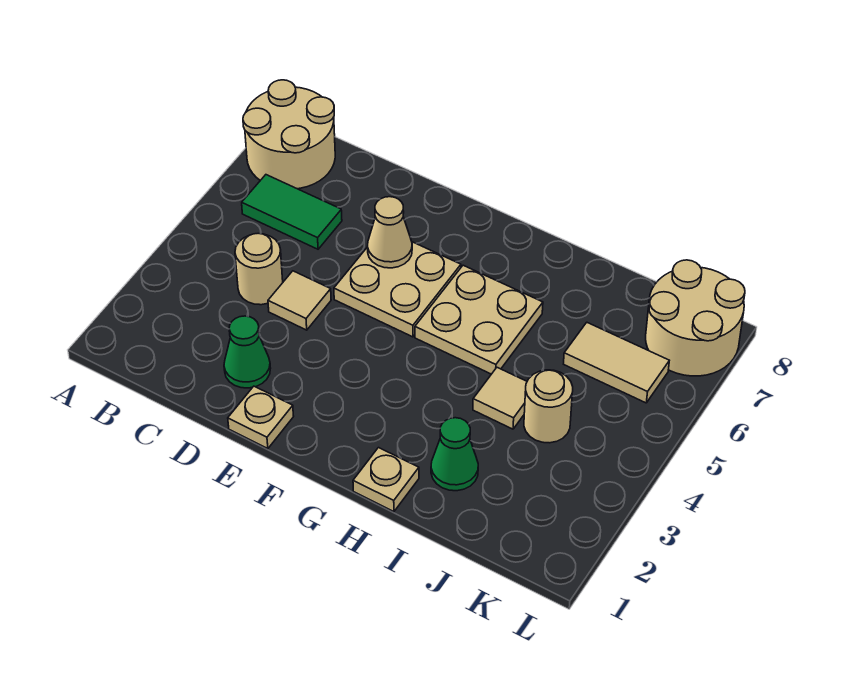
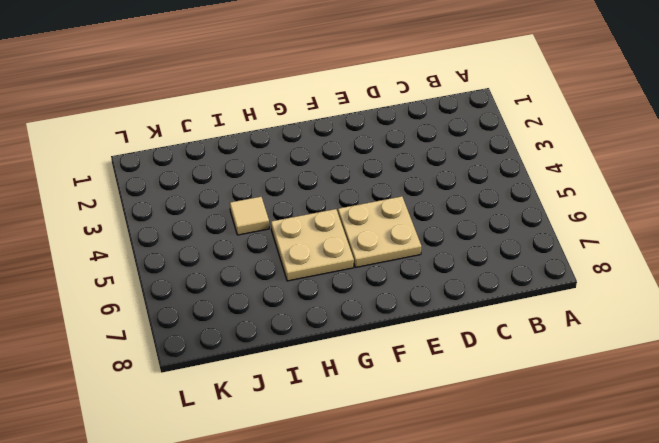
none -> tan round brick A7:B8 level 1
none -> green tile B6:C6 level 1
none -> tan round brick C4 level 1

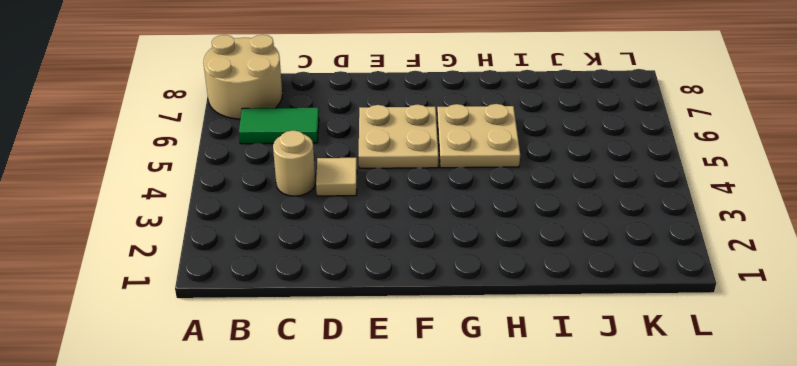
none -> green cone D2 level 1
none -> tan plate E1 level 1
none -> tan plate H1 level 1

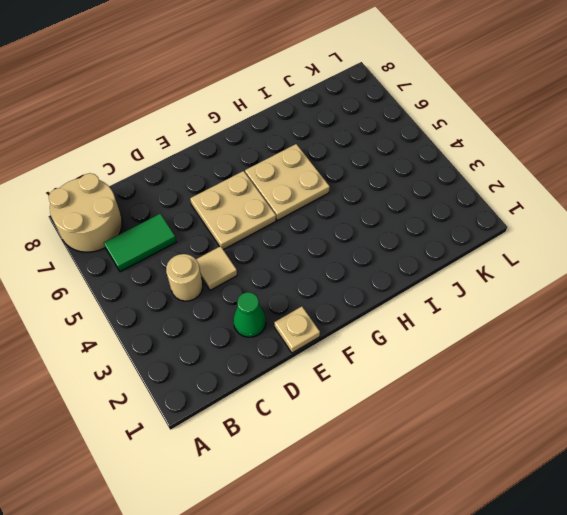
none -> tan plate H1 level 1
none -> green cone I2 level 1
none -> tan tile I4 level 1

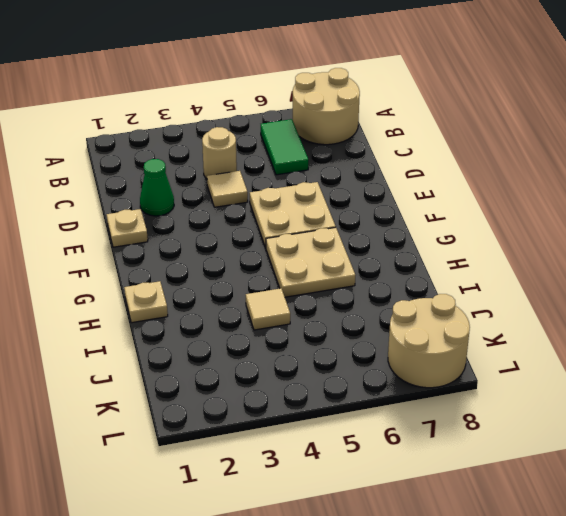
none -> green cone I2 level 1
none -> tan round brick J4 level 1
none -> tan tile J6:K6 level 1

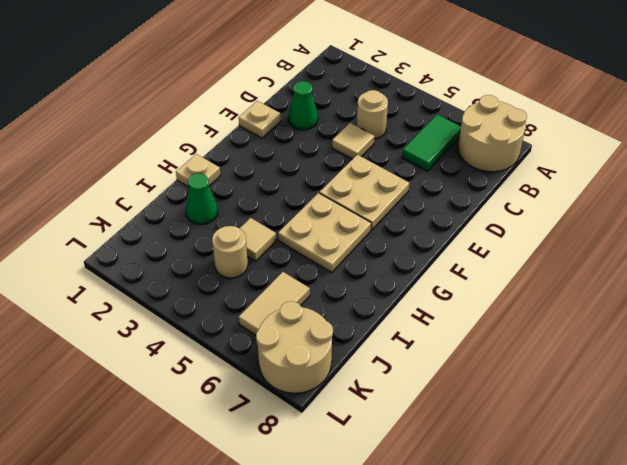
none -> tan cone E6 level 2

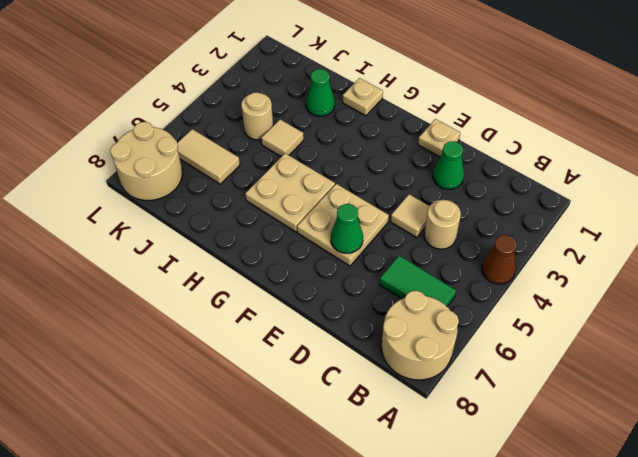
brown cone A4 level 1 -> none
green cone E6 level 2 -> tan cone E6 level 2

